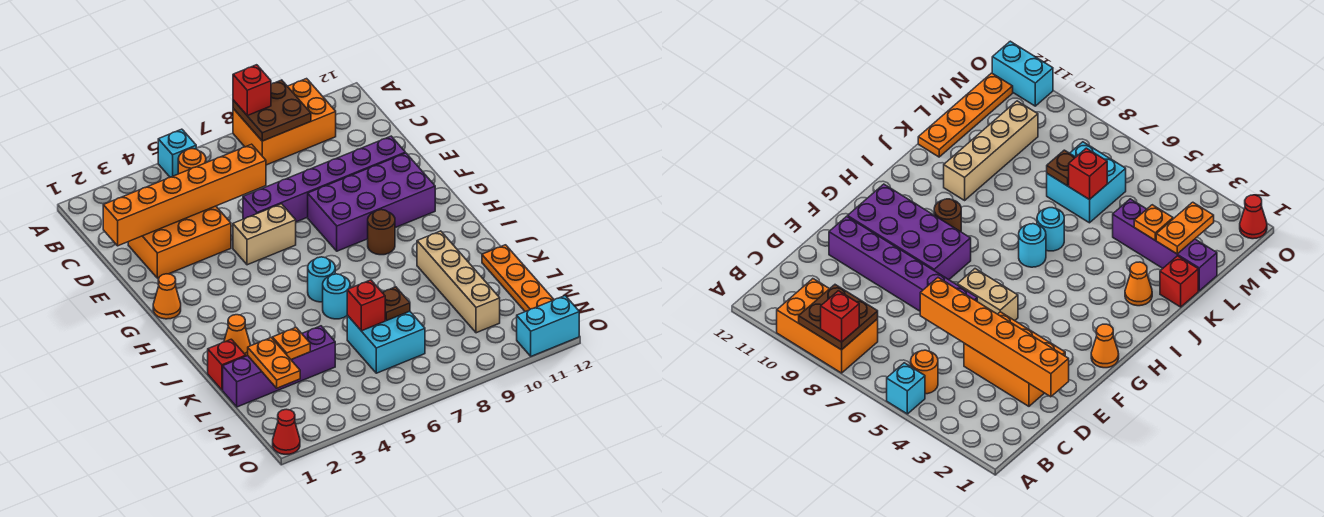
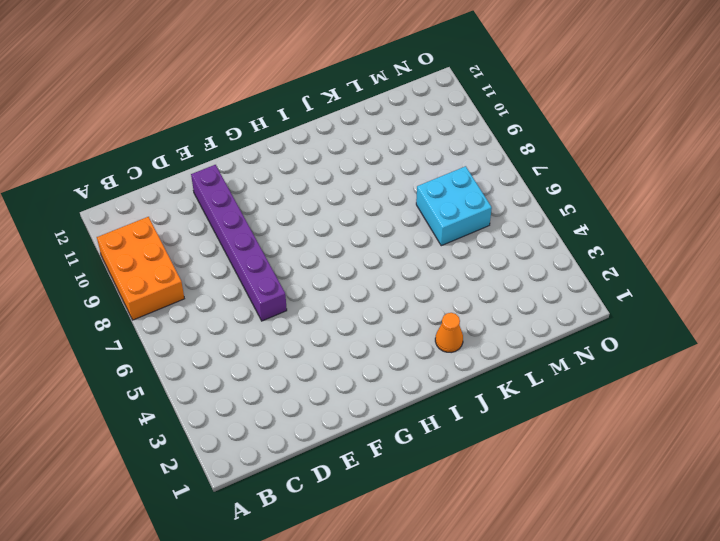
none -> cyan brick A5 level 1
none -> orange round brick B5 level 1
none -> orange brick D2:E4 level 1

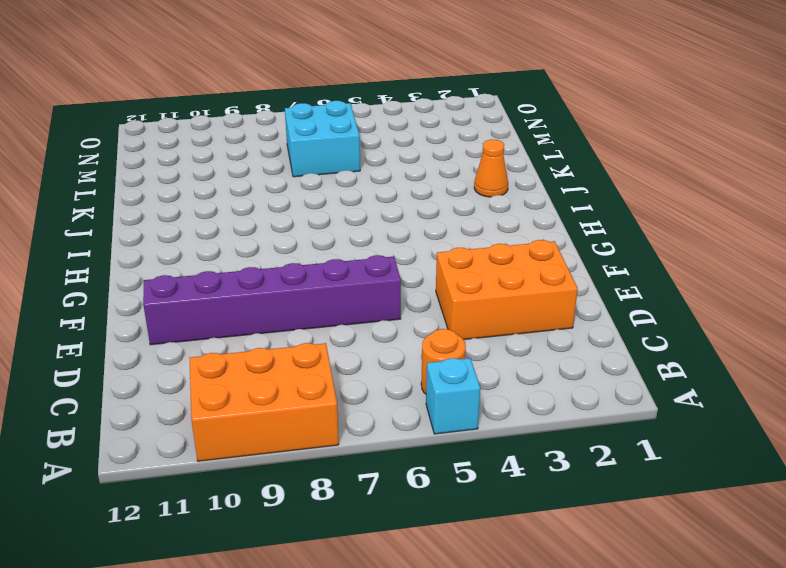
none -> tan brick F5:F6 level 1
none -> purple brick F8:G11 level 1
none -> orange cone G1 level 1

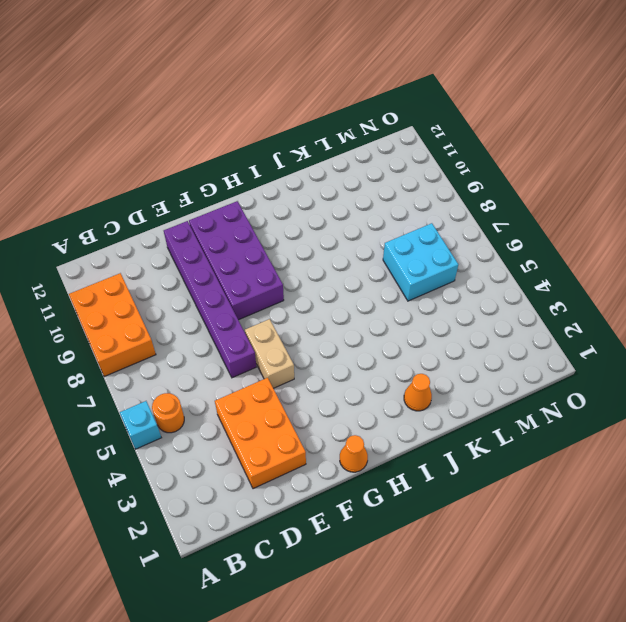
none -> brown round brick H9 level 1
none -> cyan round brick I6 level 1
none -> cyan round brick J6 level 1

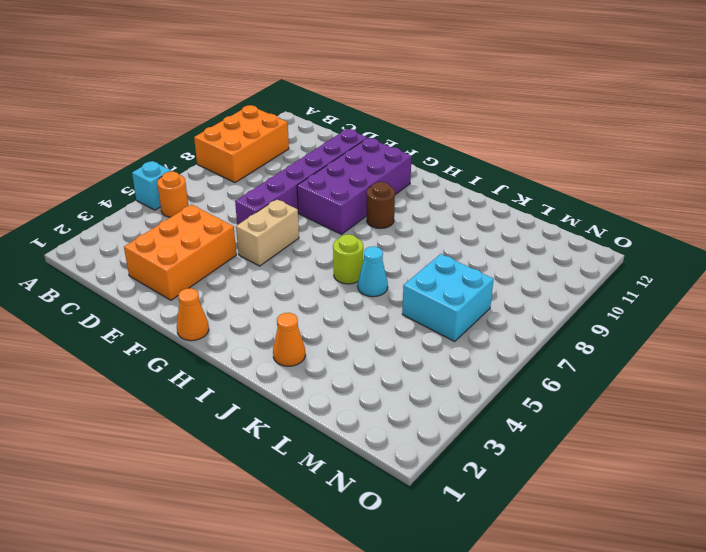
lime round brick I6 level 1 -> cyan round brick I6 level 1
cyan cone J6 level 1 -> cyan round brick J6 level 1
none -> tan brick J10:M10 level 1
none -> red brick K1 level 1
none -> orange plate K12:N12 level 1

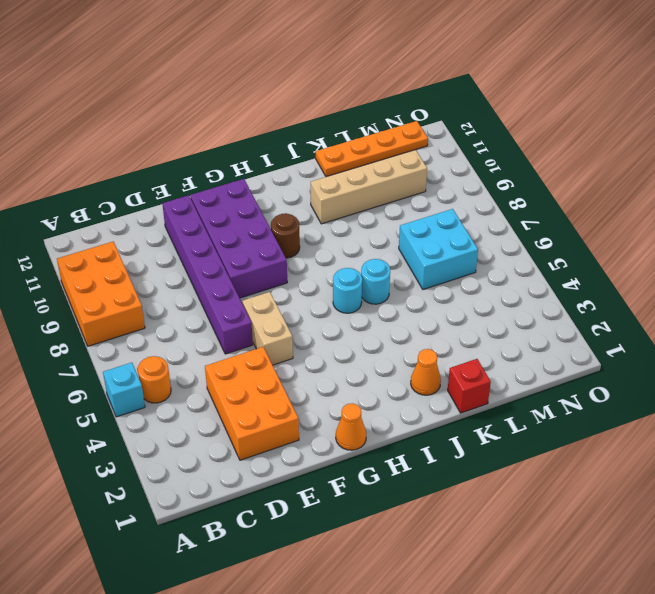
none -> purple brick L1:L4 level 1
none -> red cone O1 level 1
none -> cyan brick O11:O12 level 1

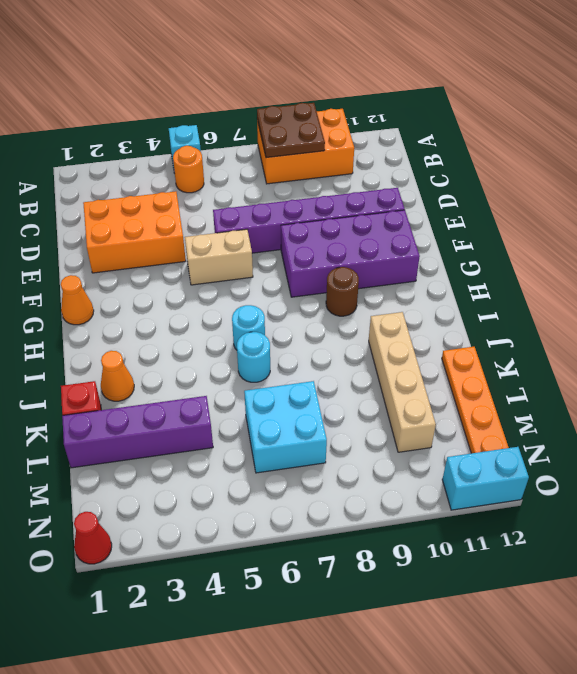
none -> orange brick D1:D6 level 2
none -> orange plate L2:M2 level 2
none -> orange plate L3 level 2

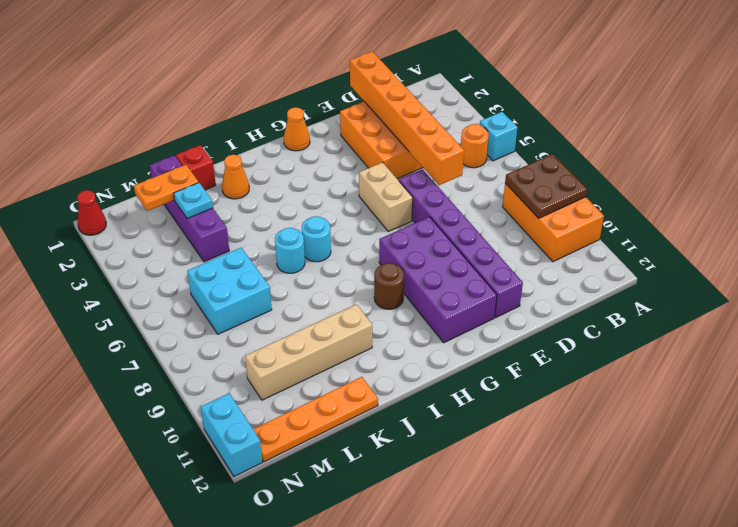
cyan plate L3 level 2 -> orange plate L3 level 2
none -> red brick L6 level 2
none -> brown plate L7 level 2
none -> red brick A8 level 3

